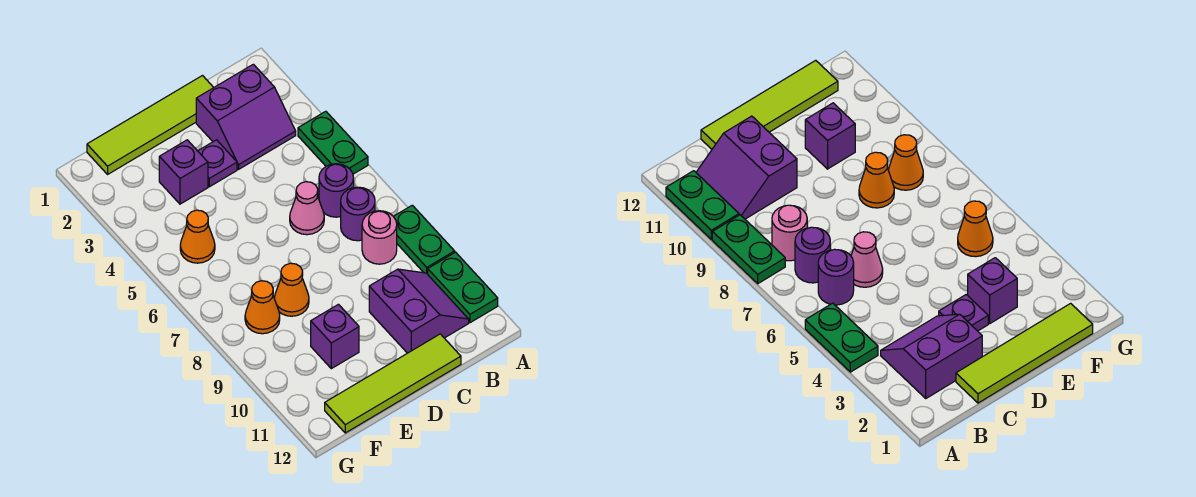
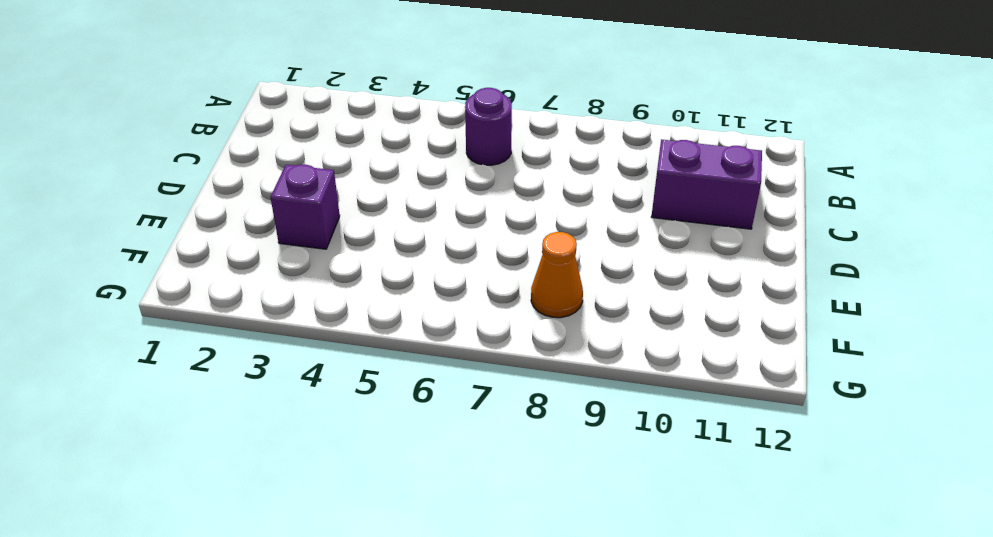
none -> green plate A4:A5 level 1
none -> green plate A8:A9 level 1
none -> green plate A10:A11 level 1

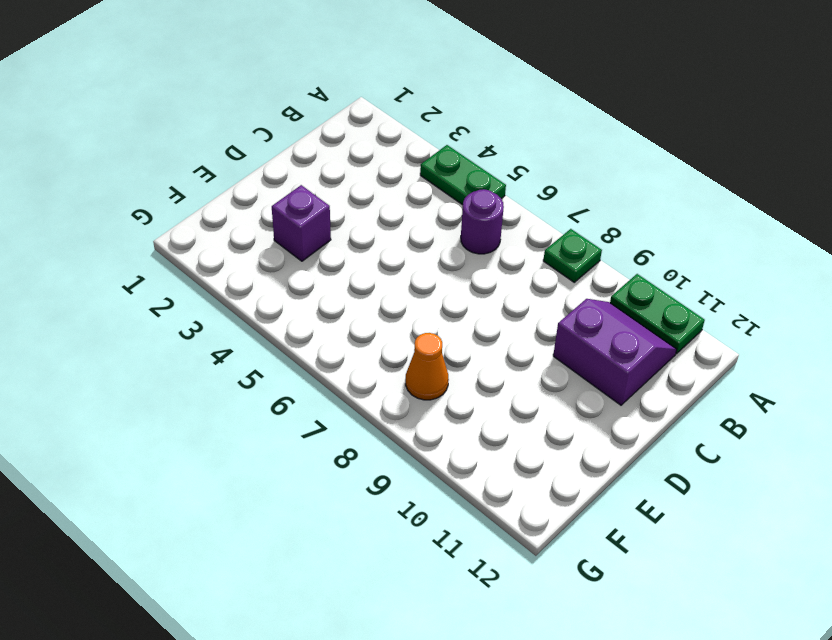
green plate A8 level 1 -> green plate A8:A9 level 1
none -> purple slope B2:C3 level 1 top 2
none -> purple round brick B7 level 1
none -> pink round brick B8 level 1

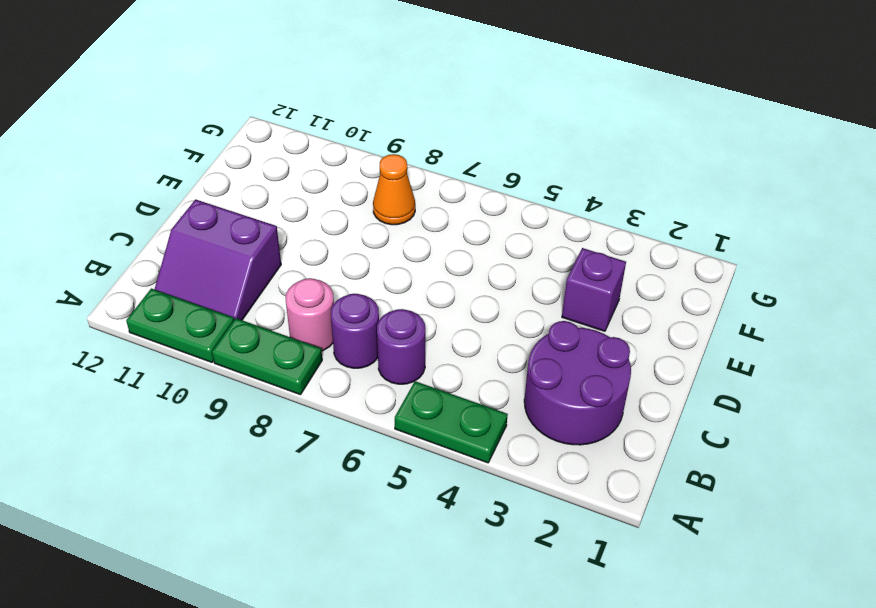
purple round brick B2:C3 level 1 -> purple slope B2:C3 level 1 top 2
none -> lime tile C1:F1 level 1
none -> pink cone C6 level 1
none -> lime tile C12:F12 level 1

